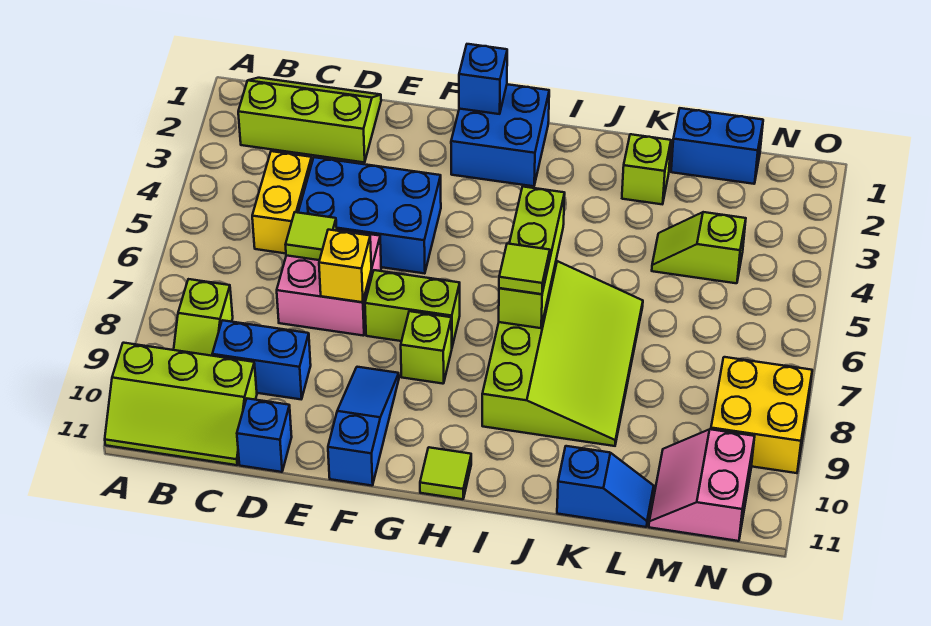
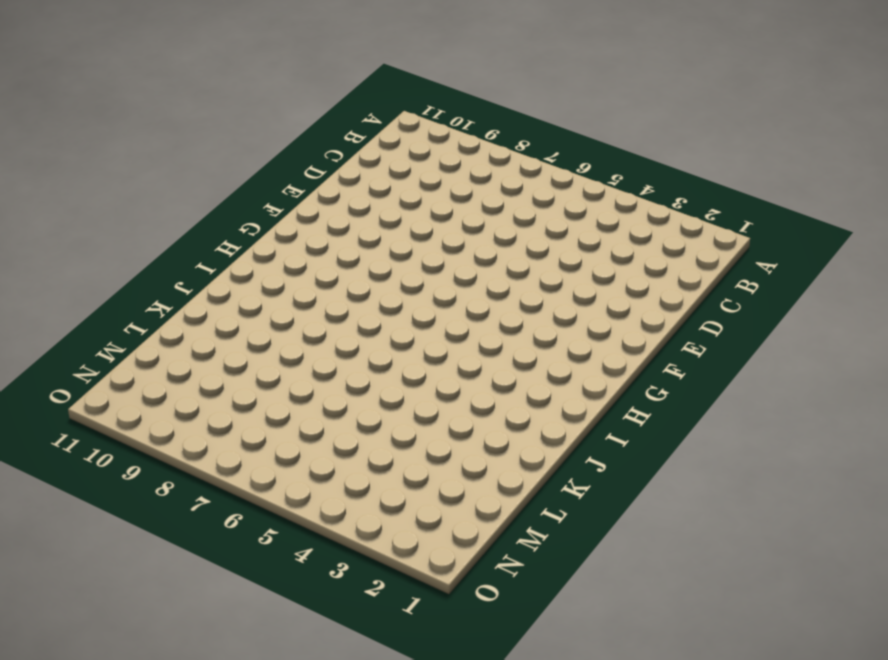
none -> lime slope A10:C11 level 1 top 10
none -> lime slope B1:D2 level 1 top 2
none -> lime slope B8:B9 level 1 top 8

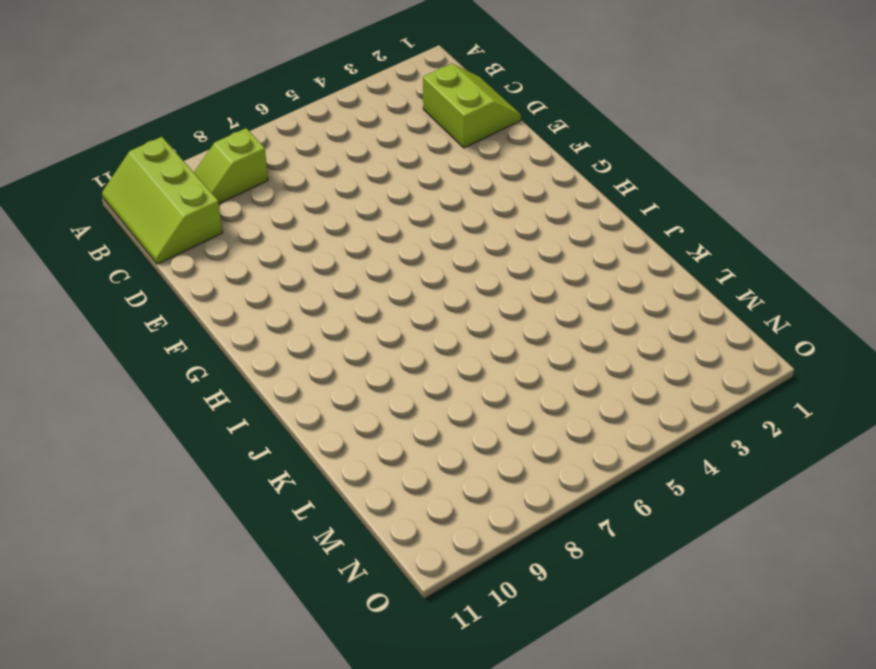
lime slope C1:D2 level 1 top 2 -> lime slope B1:D2 level 1 top 2
none -> yellow brick C4:C5 level 1
none -> blue brick C9:D9 level 1
none -> blue brick D4:F5 level 1

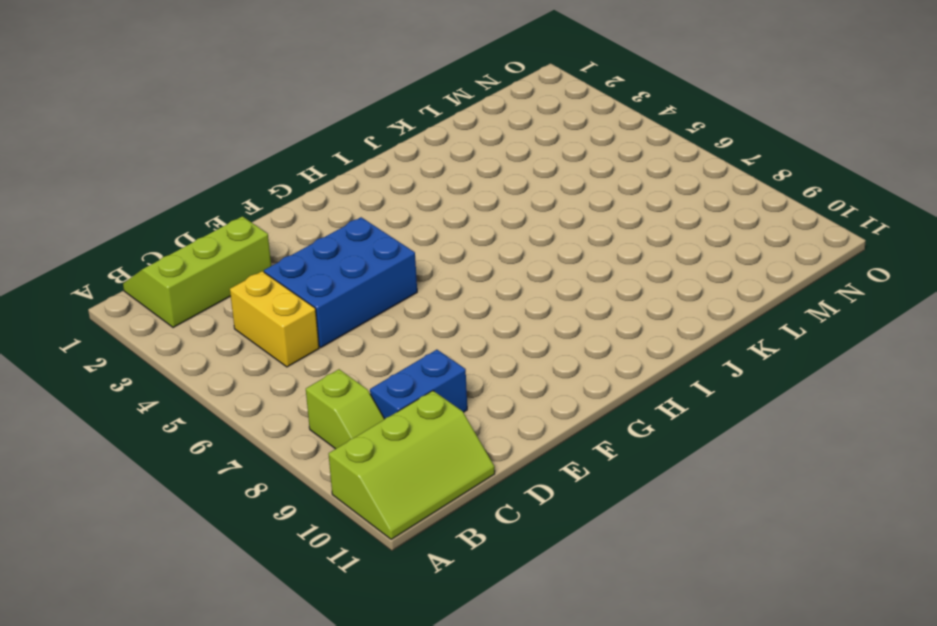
none -> pink brick D6:E7 level 1
none -> blue brick D11 level 1
none -> lime brick F7:G7 level 1

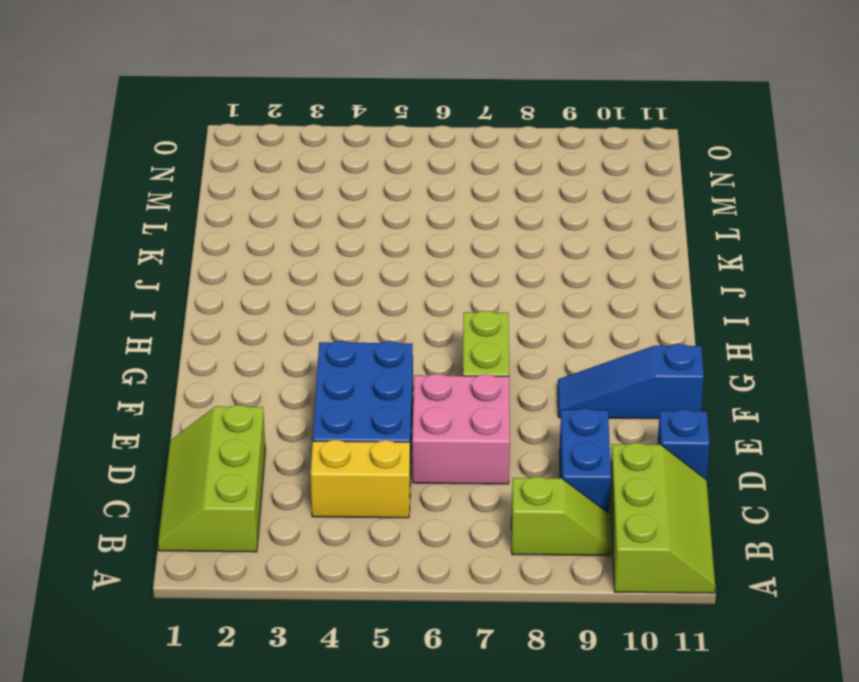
none -> blue brick G1:H2 level 1
none -> lime brick G8 level 1
none -> lime tile H11 level 1

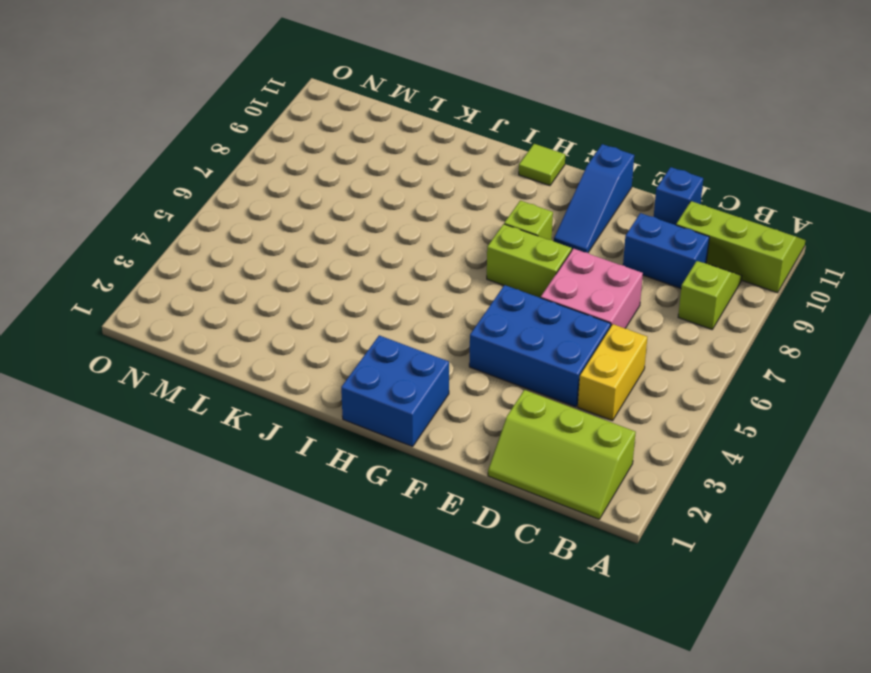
none -> lime slope I6:K9 level 1 top I
none -> lime brick K2 level 1
none -> blue slope K11:L11 level 1 top K

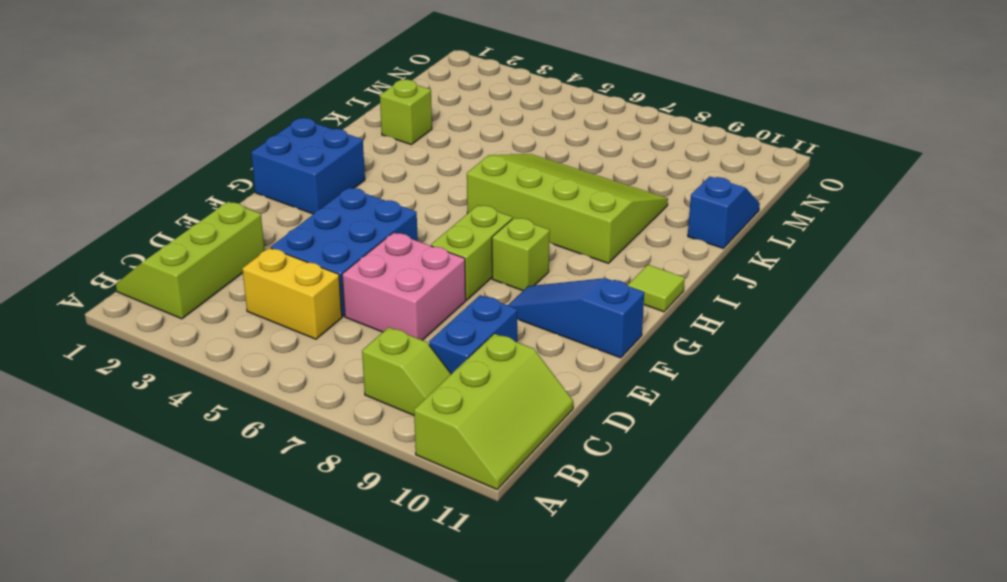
none -> blue brick D11 level 1
none -> blue brick L1:M1 level 1
none -> lime slope L4:M4 level 1 top M

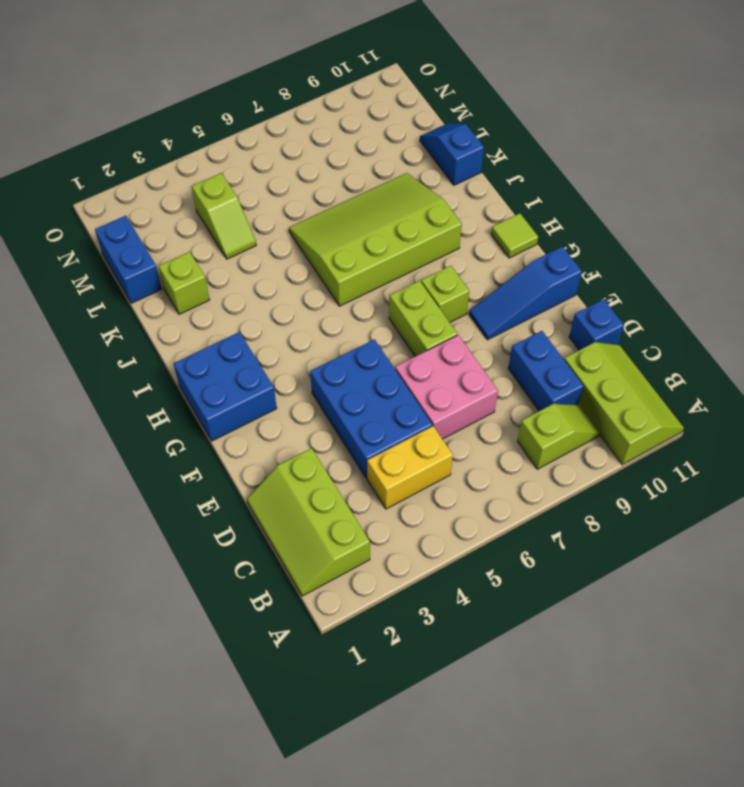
none -> pink slope M10:N11 level 1 top N
none -> yellow brick N8:O9 level 1
none -> lime tile D6 level 2

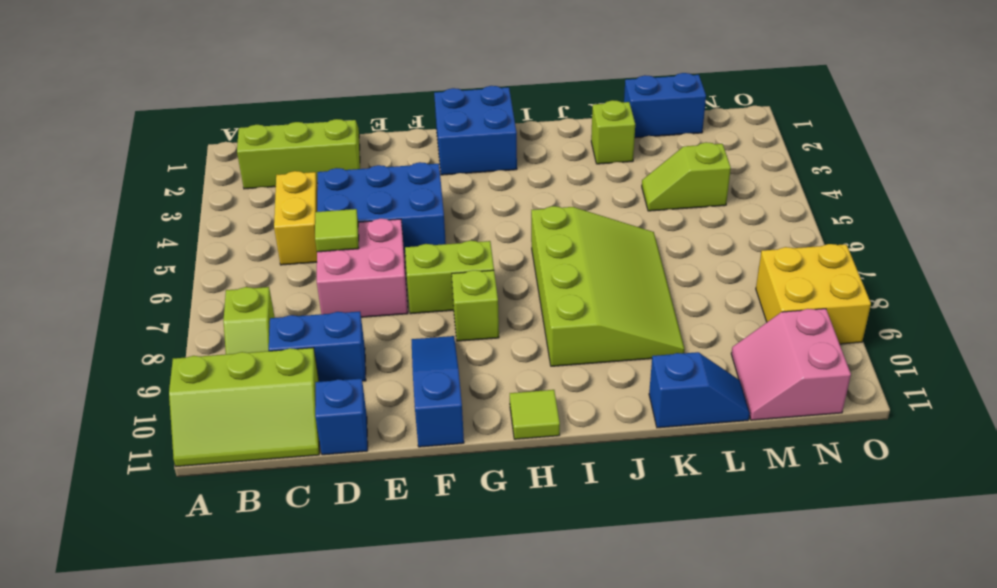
none -> yellow brick E7 level 2
none -> blue brick G1 level 2
none -> lime brick I5:I7 level 2

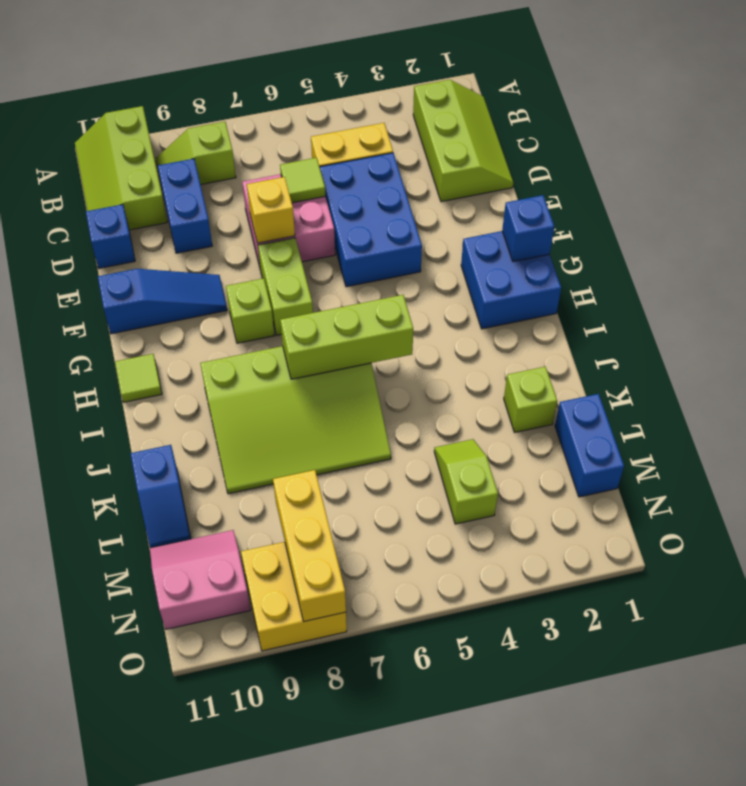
yellow brick M8:O8 level 2 -> none
none -> lime tile I7 level 3

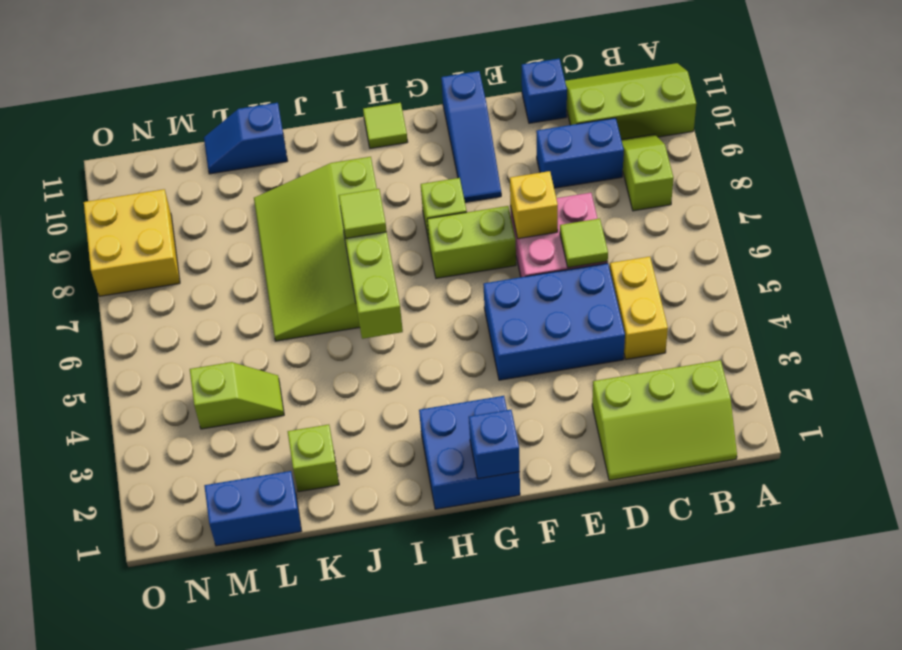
none -> pink slope M10:N11 level 1 top N

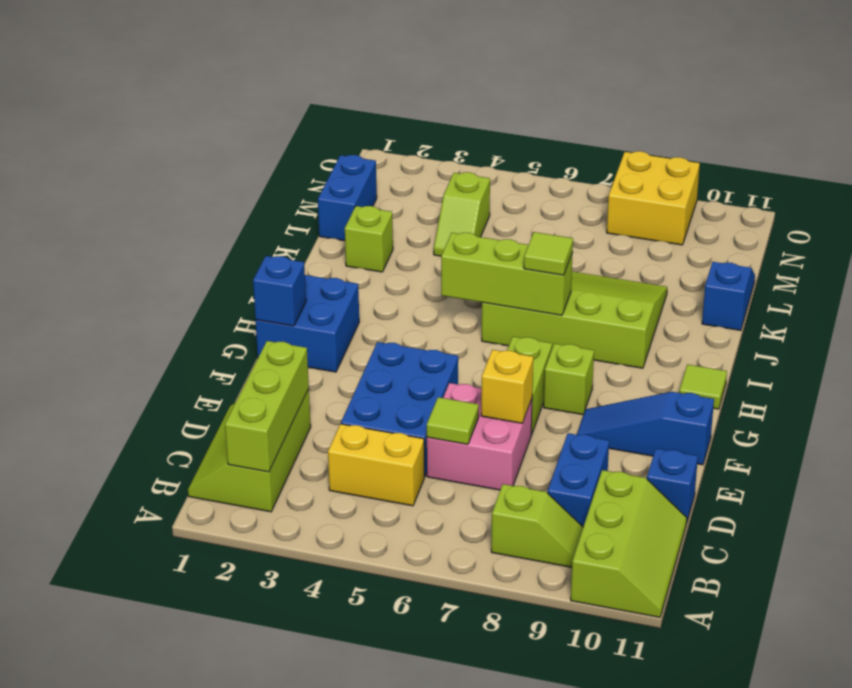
lime brick B2:D2 level 2 -> none
none -> pink slope M10:N11 level 1 top N

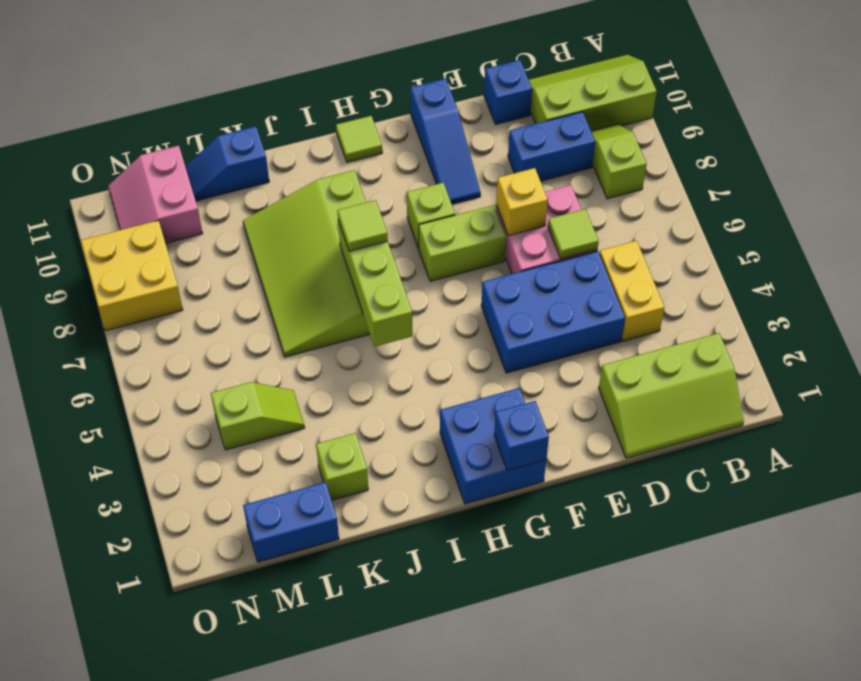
pink slope M10:N11 level 1 top M -> pink slope M10:N11 level 1 top N

